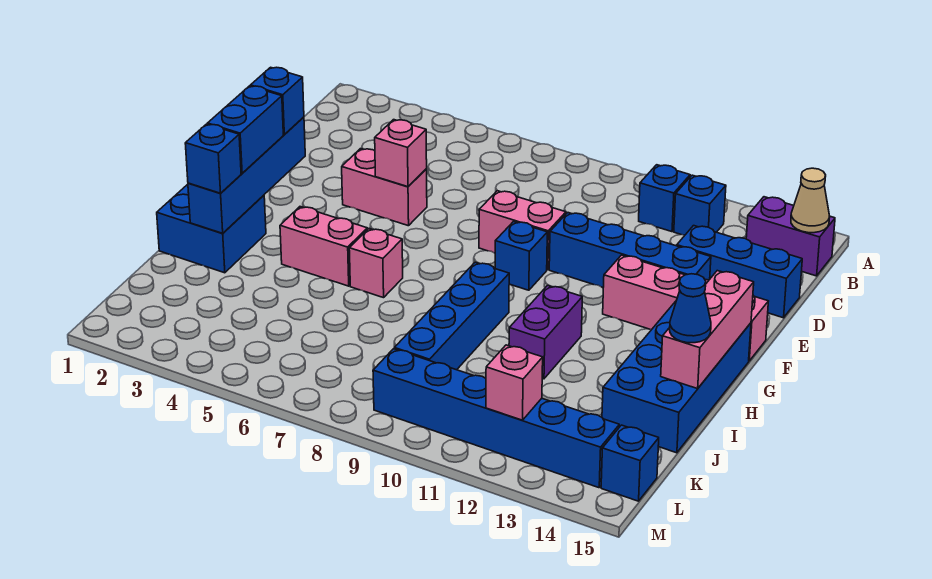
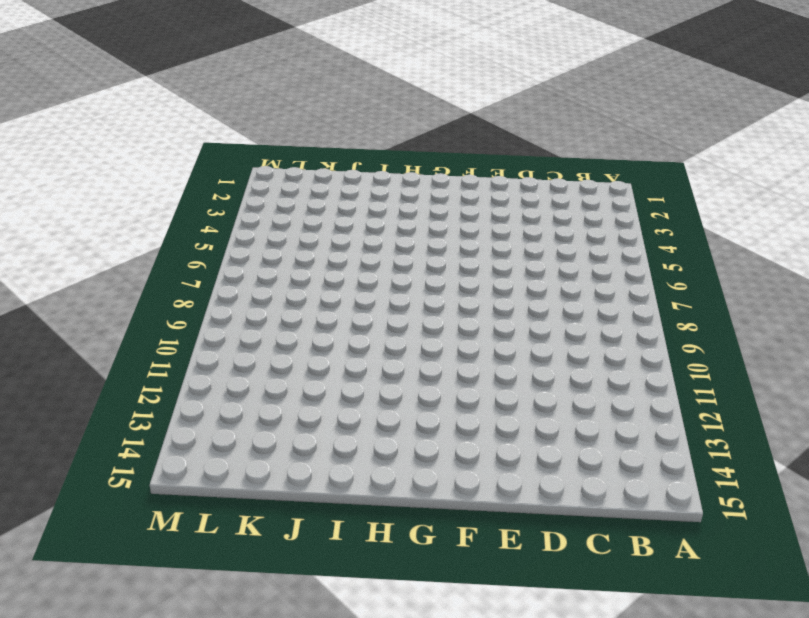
none -> blue brick B11 level 1
none -> blue brick B12 level 1
none -> purple brick B14:B15 level 1

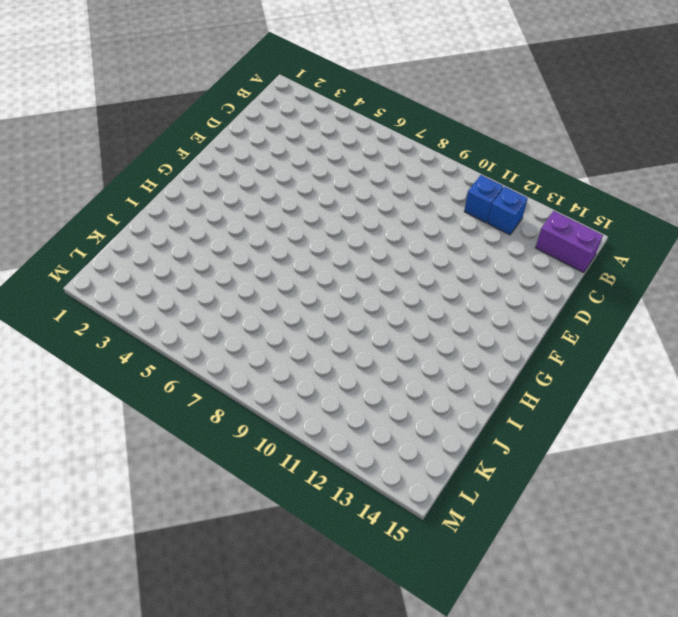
none -> blue brick D13:D15 level 1
none -> pink brick E4:E5 level 1
none -> pink brick E8:E9 level 1

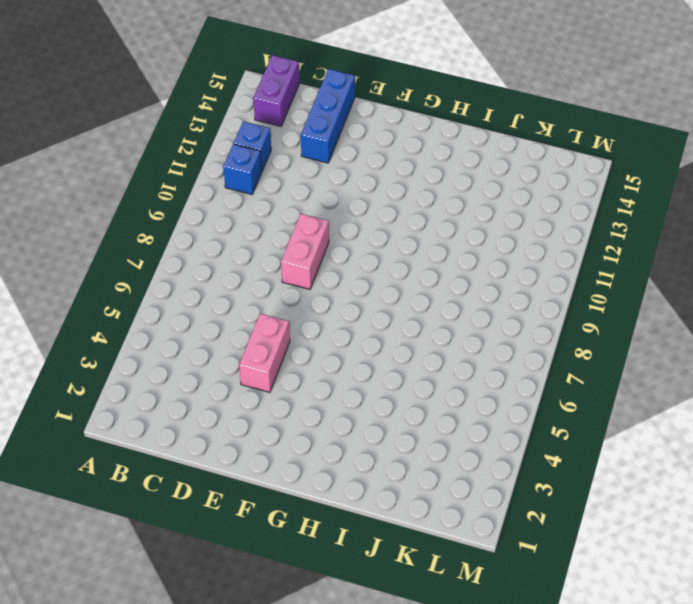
none -> blue brick E10:E13 level 1
none -> blue brick F9 level 1
none -> pink brick F12:F15 level 1

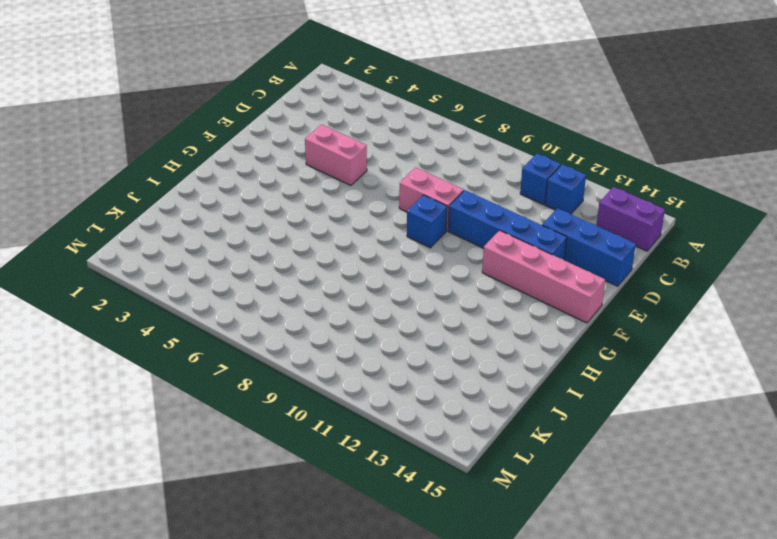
none -> blue brick G14:J15 level 1
none -> blue brick H1:I2 level 1
none -> pink brick H4:H5 level 1

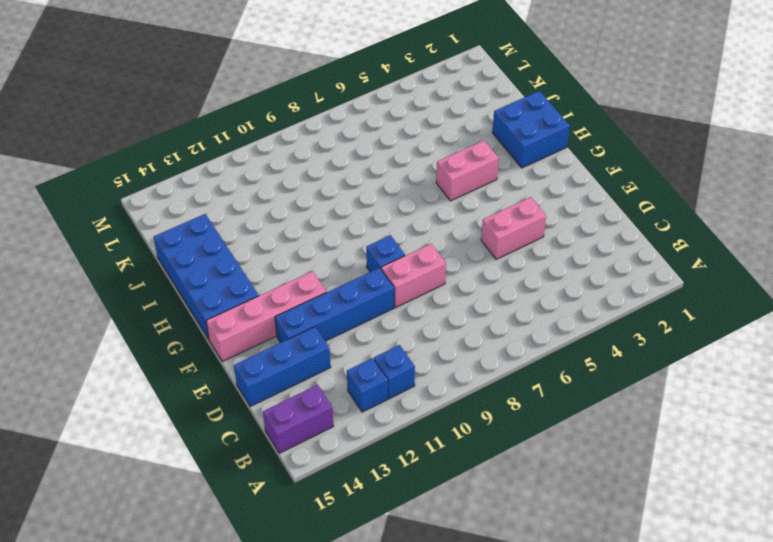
none -> pink brick H6 level 1
none -> blue brick H9:K9 level 1
none -> purple brick H11:I11 level 1

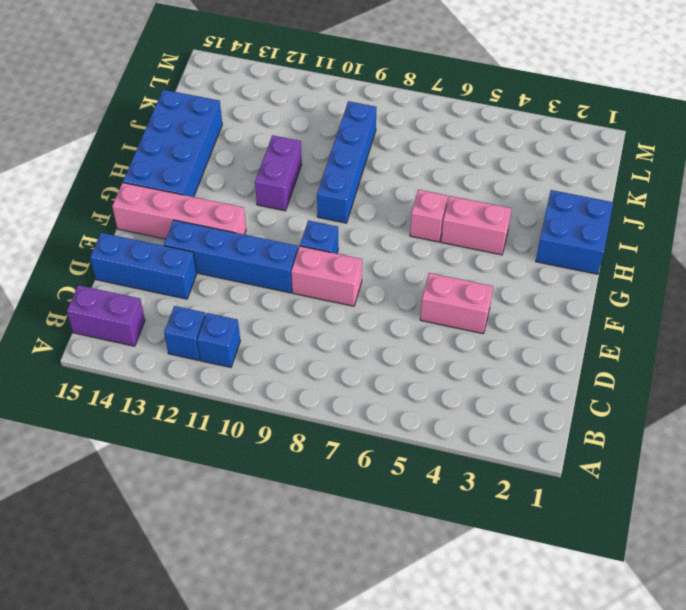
none -> blue brick L9:L14 level 1
none -> blue brick L15 level 1
none -> tan cone B15 level 2

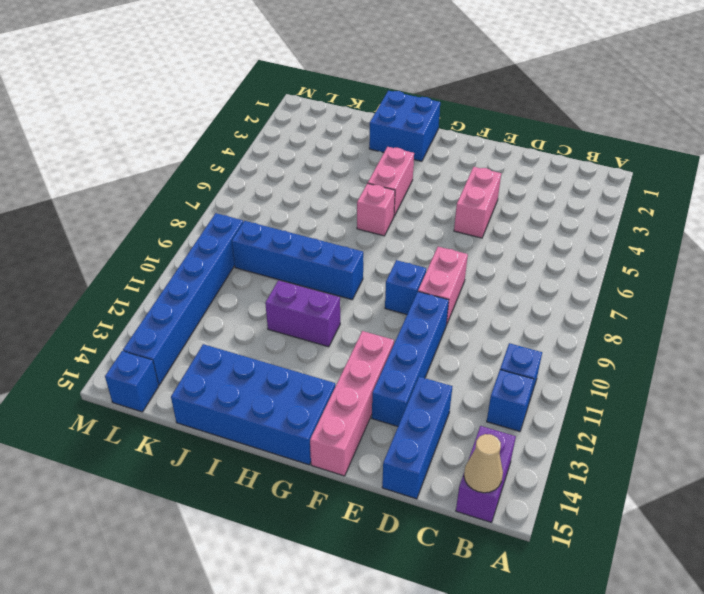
none -> pink brick E5 level 2
none -> blue brick F2:I2 level 2
none -> pink brick G15:I15 level 2

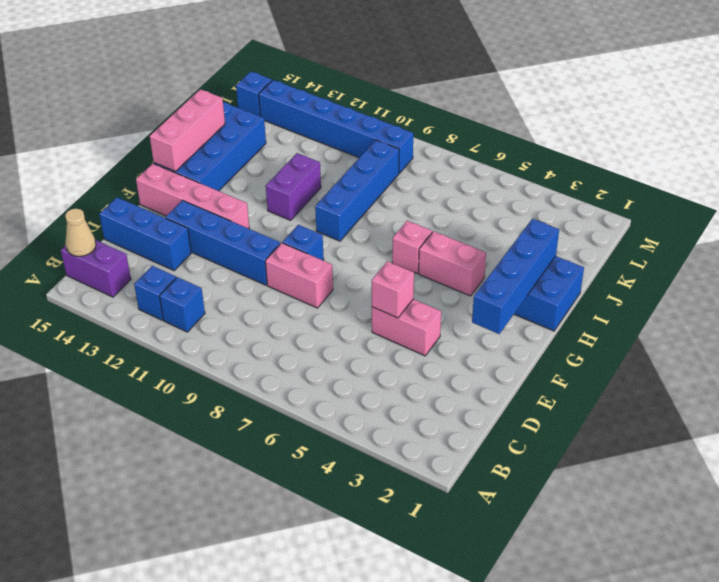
none -> pink brick L12 level 2
none -> blue brick F2 level 3
none -> blue brick G2:H2 level 3

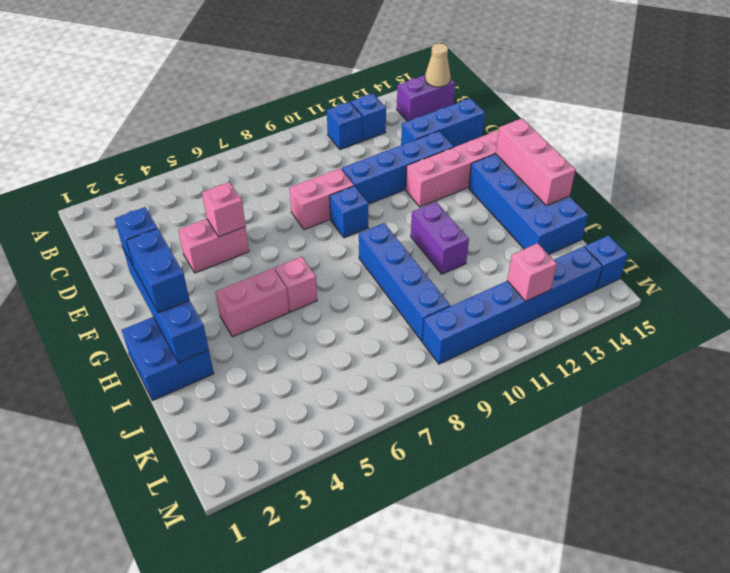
none -> blue brick I2 level 3
none -> blue cone I15 level 3

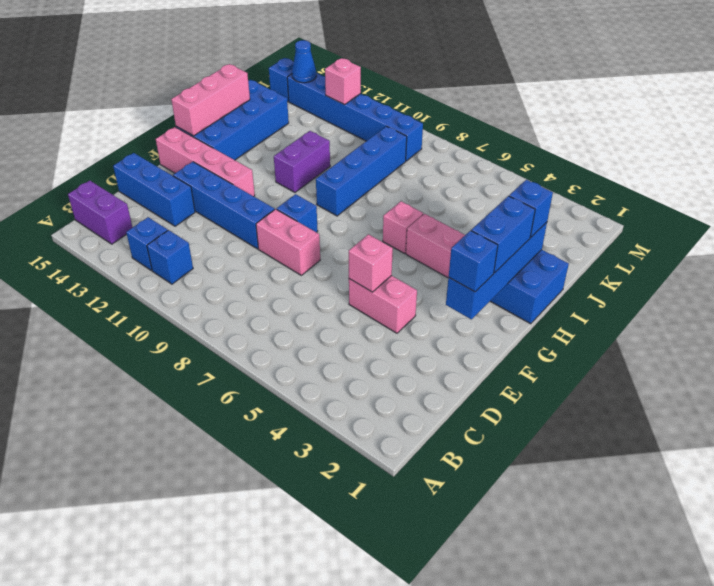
blue cone L14 level 2 -> blue cone I15 level 3
none -> tan cone B15 level 2

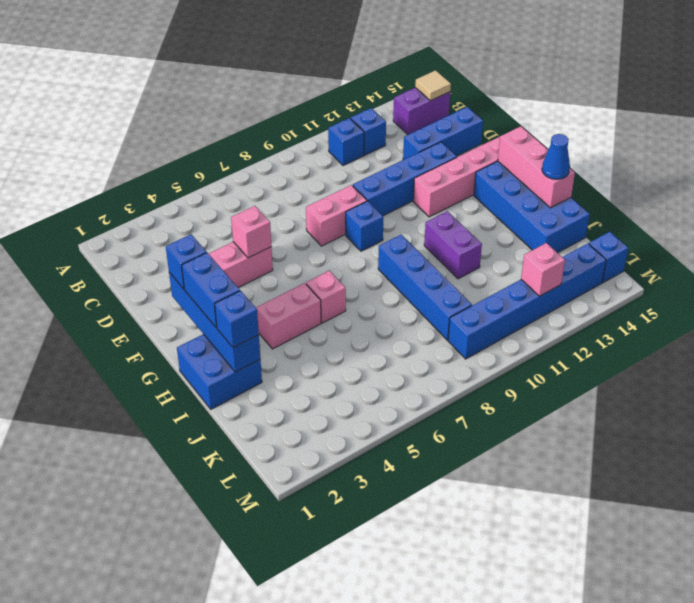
tan tile B15 level 2 -> tan cone B15 level 2

